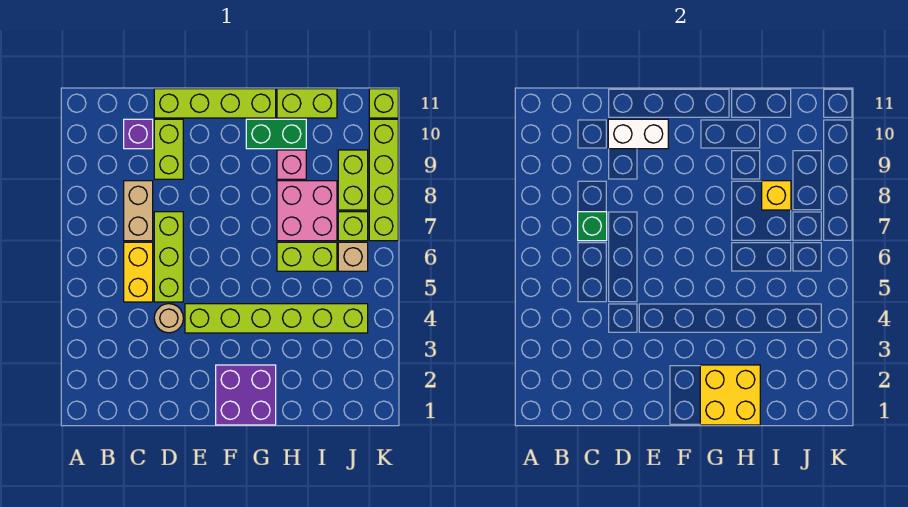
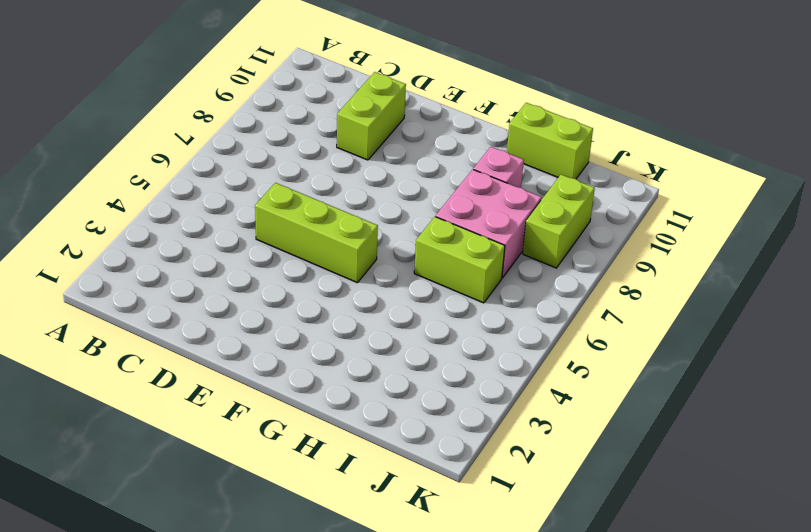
lime brick D5:F5 level 1 -> lime brick D5:D7 level 1
none -> yellow brick C5:C6 level 1
none -> tan brick C7:C8 level 1
none -> purple brick C10 level 1

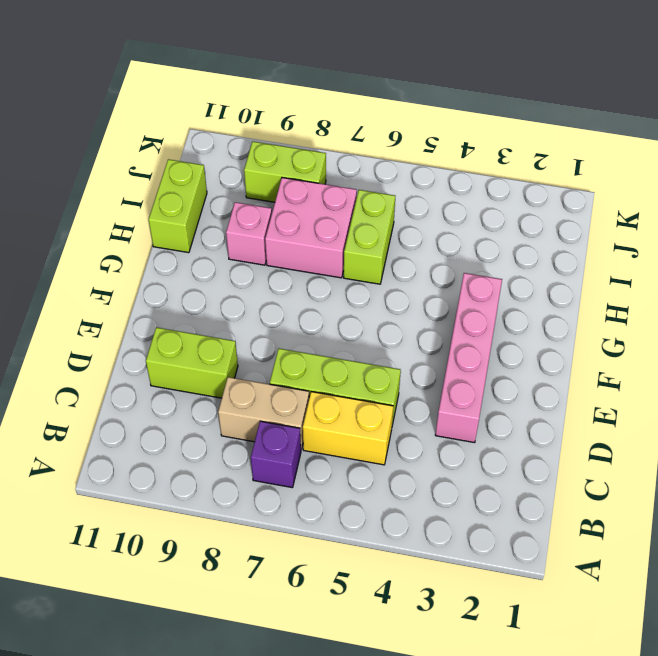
purple brick B7 level 1 -> purple brick C10 level 1
pink brick D3:G3 level 1 -> none
none -> tan round brick D4 level 1
none -> lime brick D11:G11 level 1
none -> lime brick E4:J4 level 1

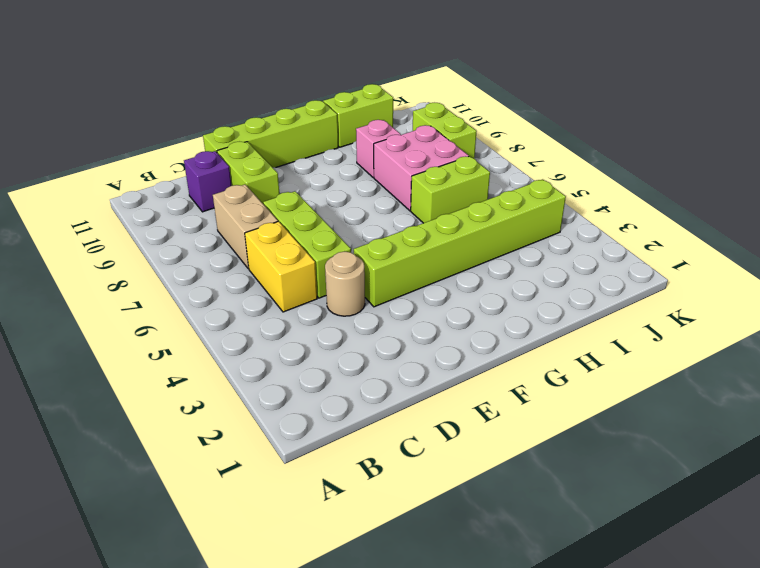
none -> purple brick F1:G2 level 1
none -> green brick G10:H10 level 1
none -> tan brick J6 level 1

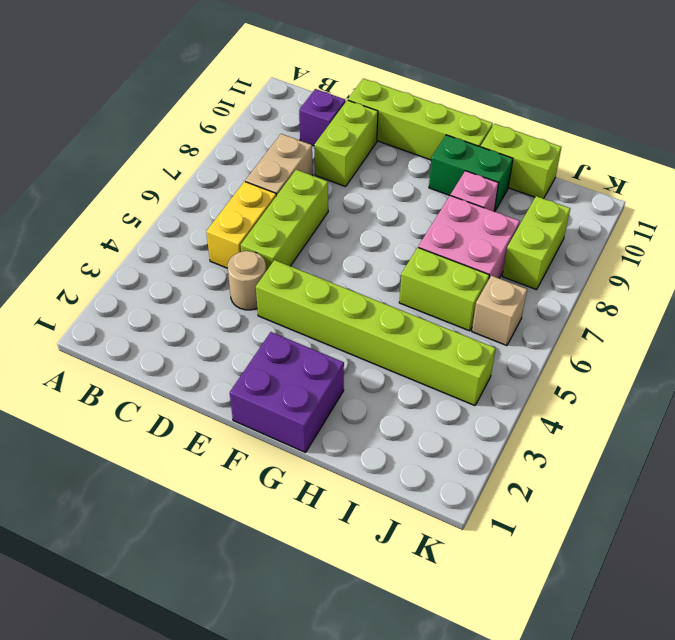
none -> lime brick J7 level 1
none -> lime brick K7:K10 level 1
none -> lime brick K11 level 1

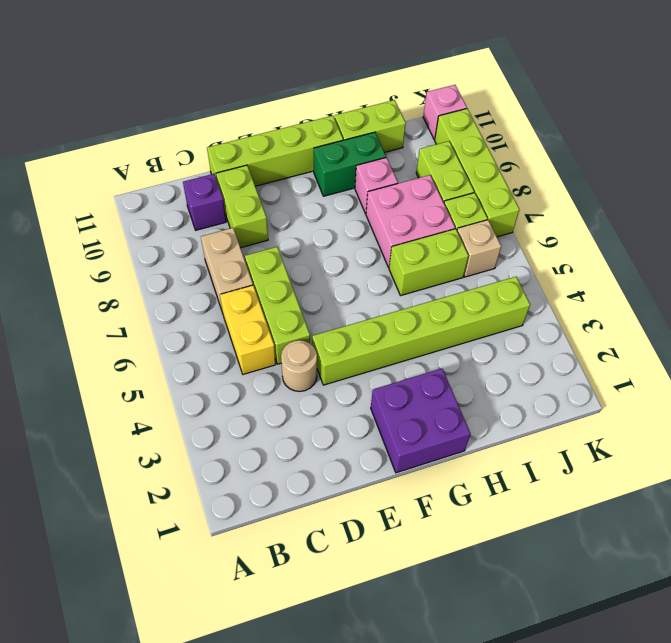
pink brick K11 level 1 -> lime brick K11 level 1
none -> green brick C7 level 2
none -> white brick D10:E10 level 2
none -> yellow brick G1:H2 level 2

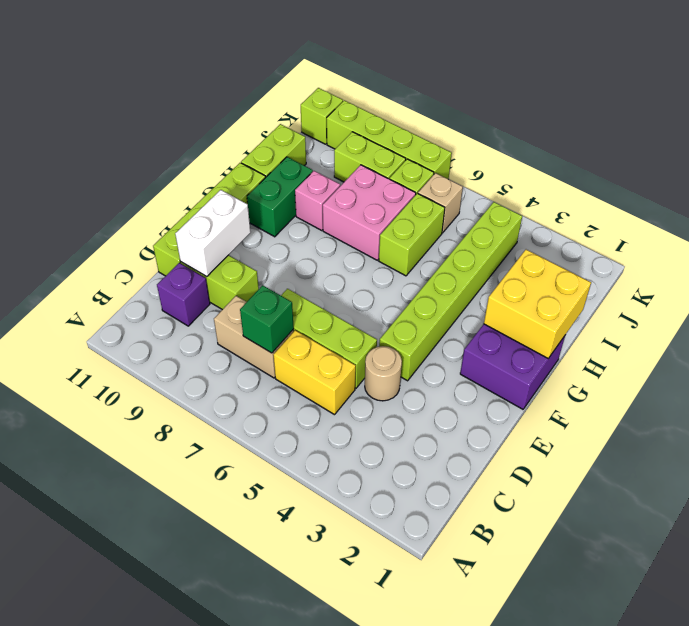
none -> yellow brick I8 level 2

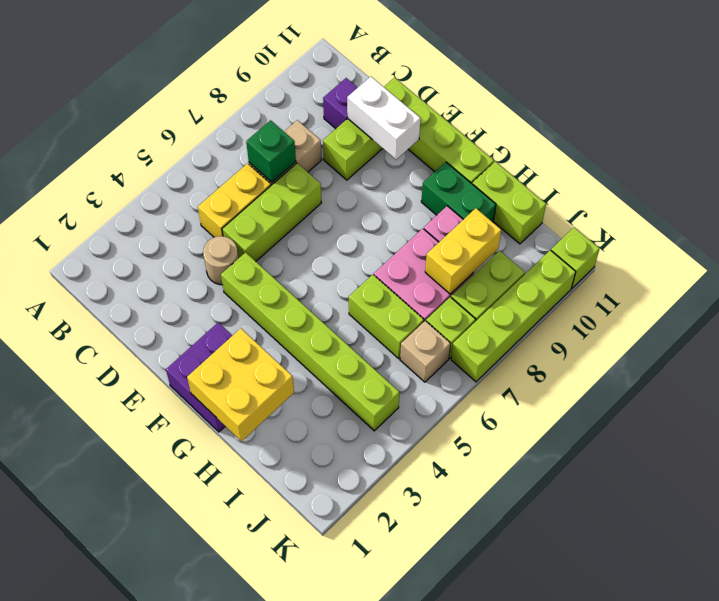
yellow brick I8:I9 level 2 -> yellow brick I8 level 2

